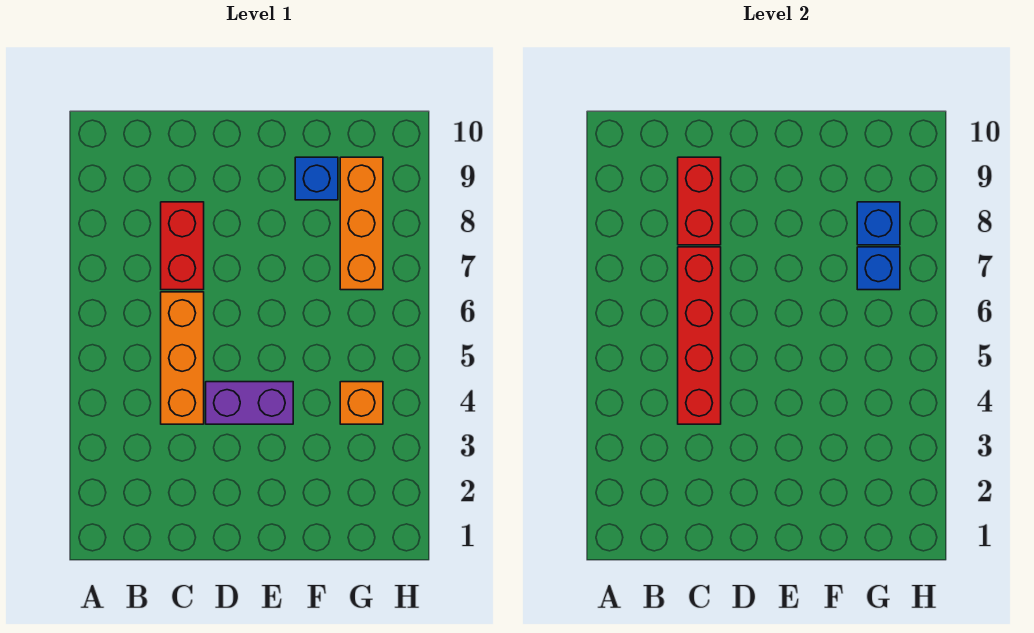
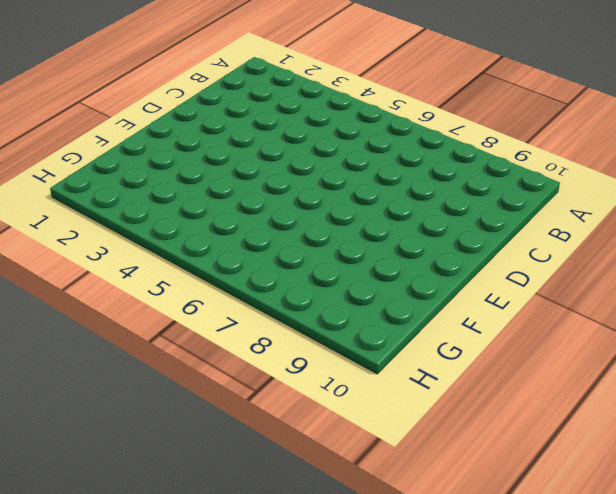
none -> orange brick C4:C6 level 1
none -> red brick C7:C8 level 1

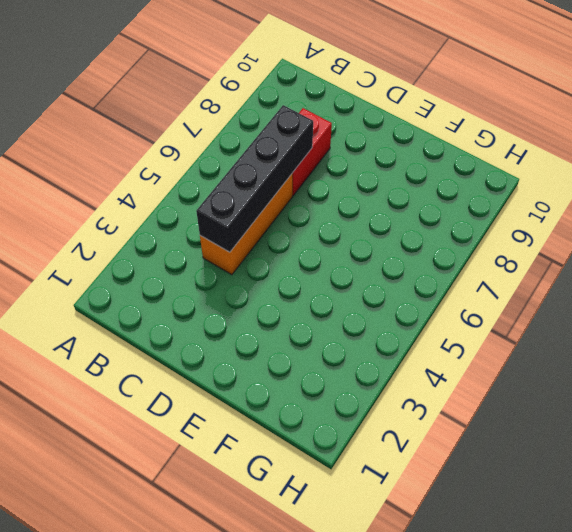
black brick C4:C7 level 2 -> red brick C4:C7 level 2
none -> purple brick D4:E4 level 1
none -> blue brick F9 level 1

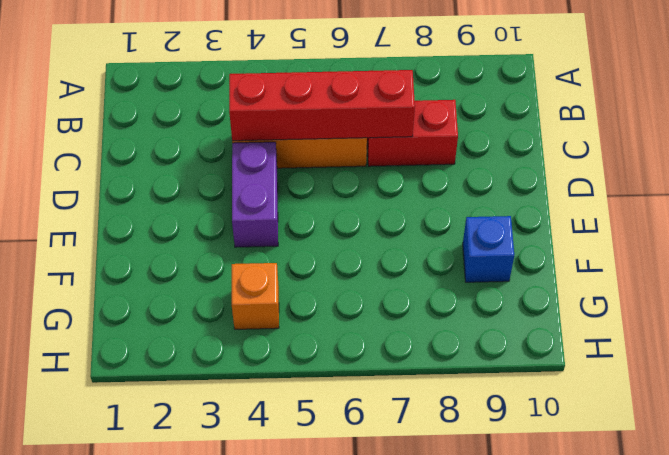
none -> orange brick G7:G9 level 1
none -> red brick C8:C9 level 2

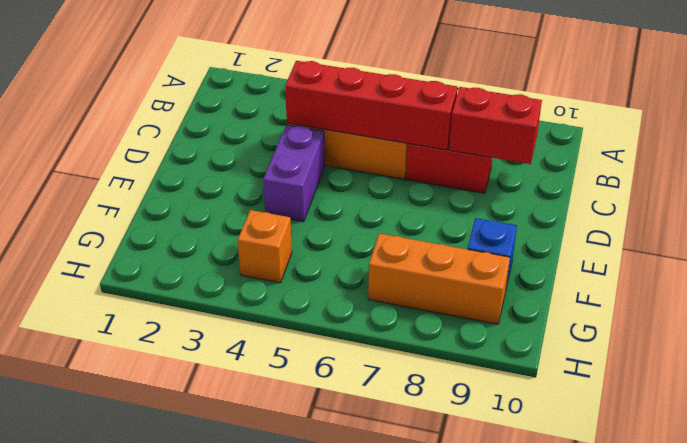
none -> blue brick G7 level 2
none -> blue brick G8 level 2

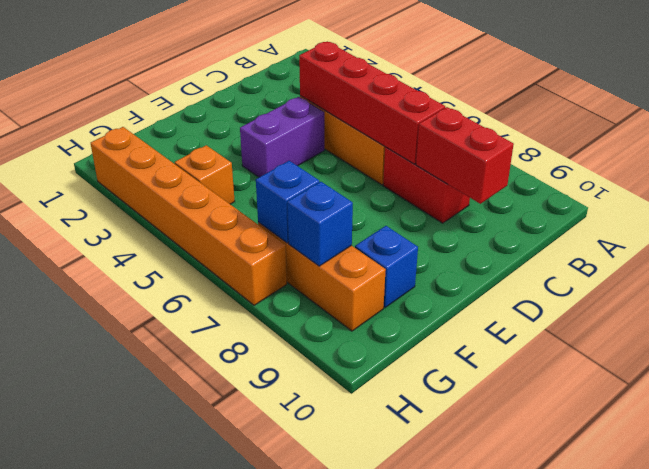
orange brick H2:H7 level 1 -> none

